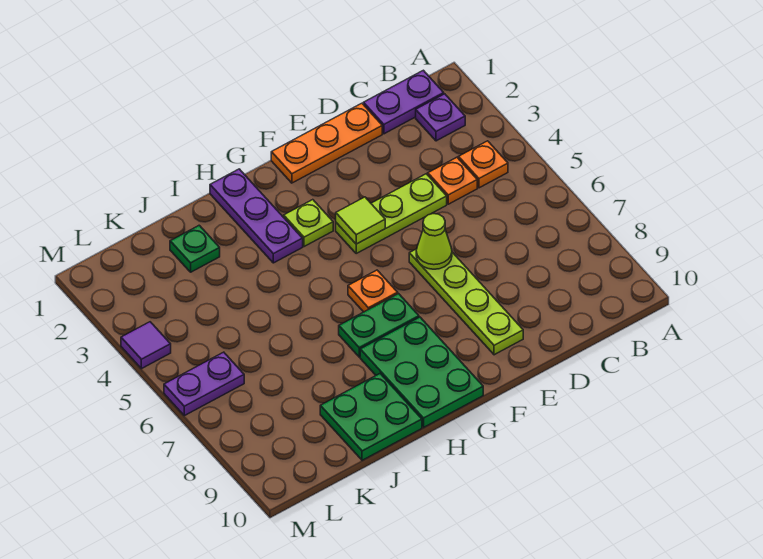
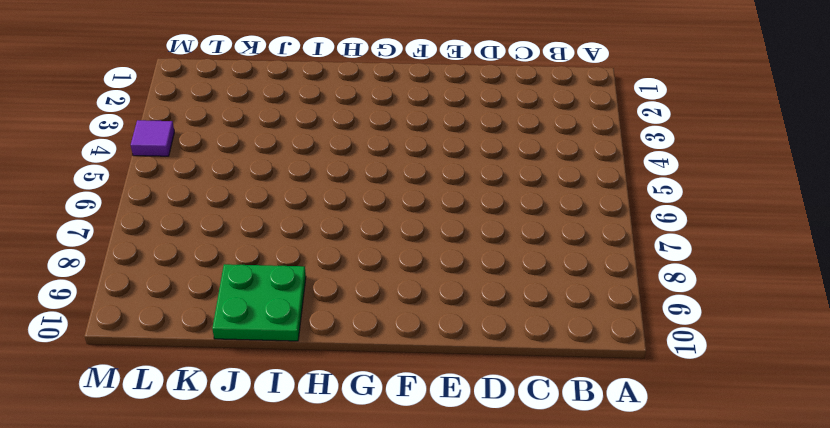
none -> purple plate B1:C1 level 1
none -> purple plate B2 level 1
none -> orange plate B4 level 1

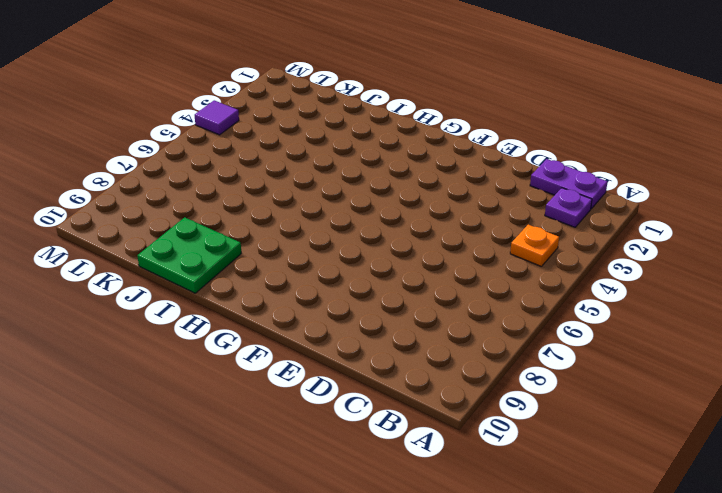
none -> orange plate C4 level 1
none -> orange plate D1:F1 level 1
none -> lime plate D4:F4 level 1

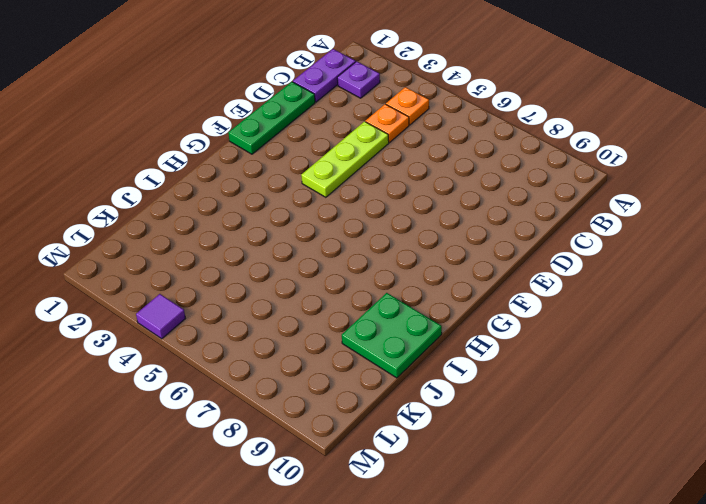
green plate D1:F1 level 1 -> orange plate D1:F1 level 1
none -> lime plate E6:E9 level 1
none -> lime plate G3 level 1
none -> orange plate G6 level 1

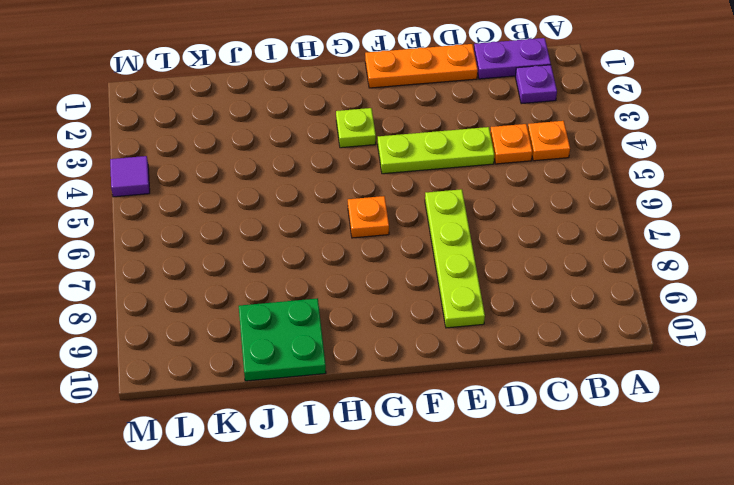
none -> green plate G7:H7 level 1
none -> green plate G8:H10 level 1
none -> purple plate H1:H3 level 1

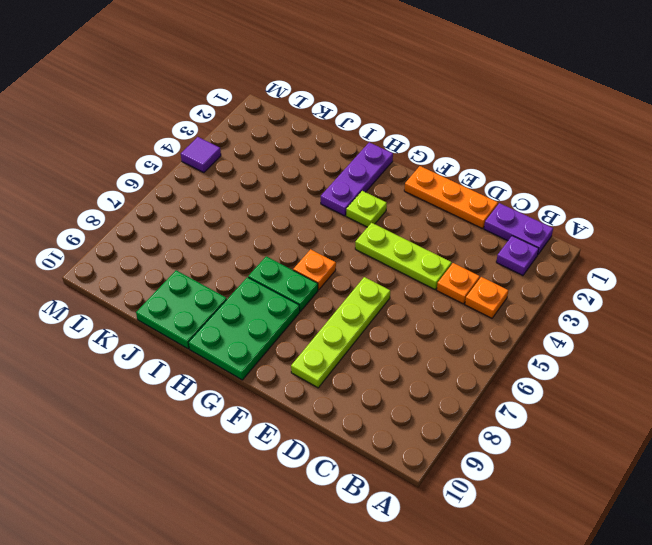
none -> green plate J2 level 1
none -> purple plate L6:M6 level 1
none -> lime cone E6 level 2

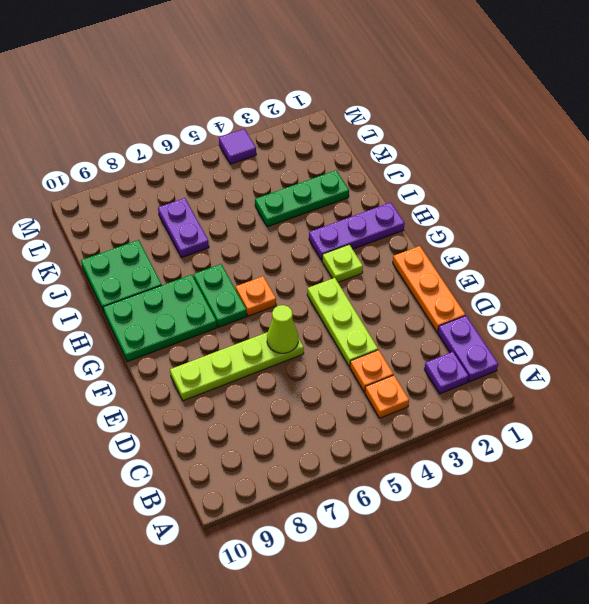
green plate J2:J4 level 1 -> green plate J2 level 1
purple plate J7:K7 level 1 -> purple plate L6:M6 level 1
none -> lime tile F4 level 2

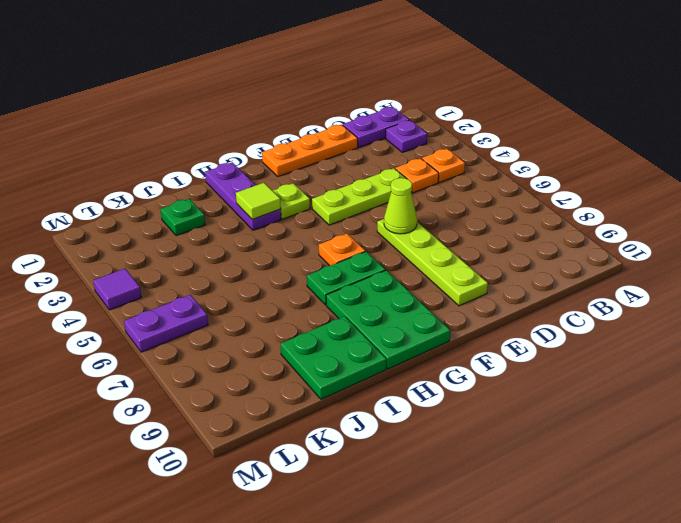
lime tile H3 level 2 -> lime tile F4 level 2

